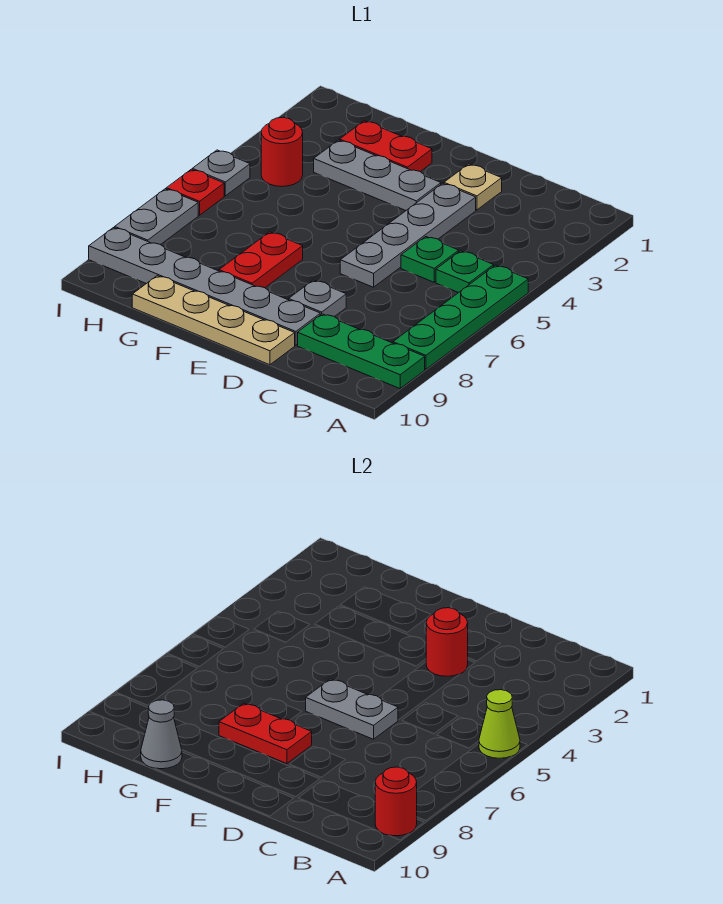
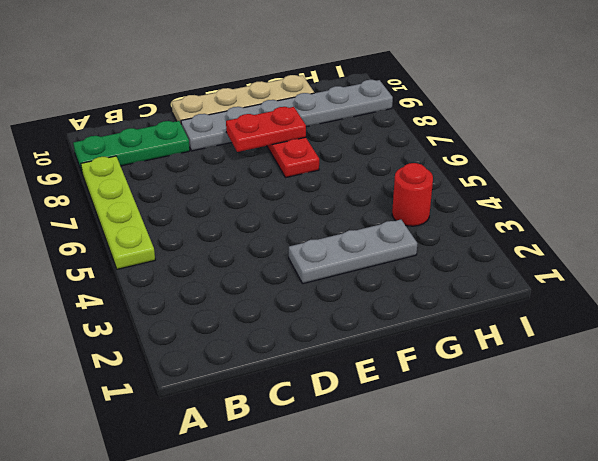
lime plate A5:A8 level 1 -> green plate A5:A8 level 1
none -> green plate B5 level 1
none -> green plate C5 level 1
none -> tan plate D2 level 1

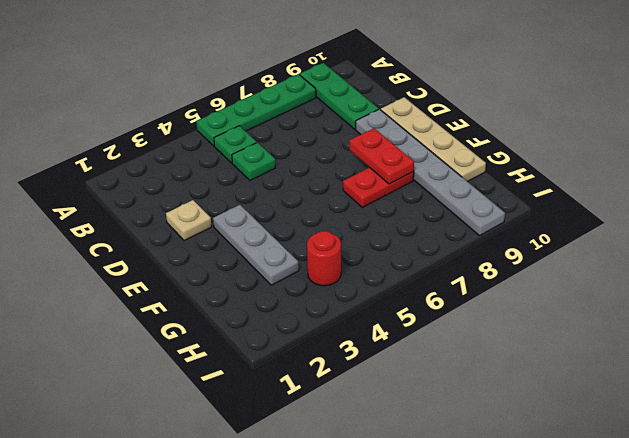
none -> grey plate D3:D6 level 1
none -> grey plate D8 level 1
none -> red plate F2:G2 level 1

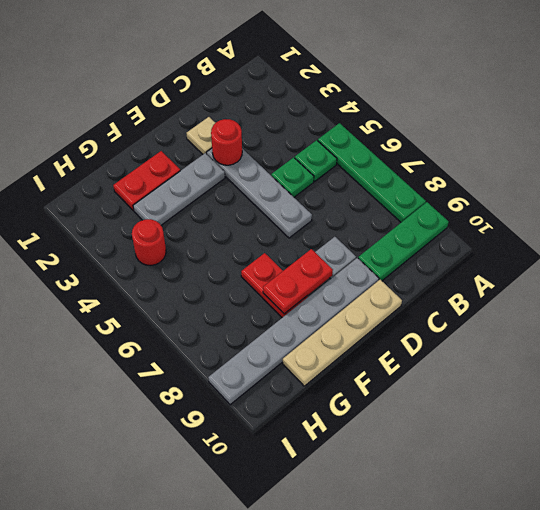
none -> grey plate I5 level 1
none -> red plate I6 level 1
none -> grey plate I7:I8 level 1

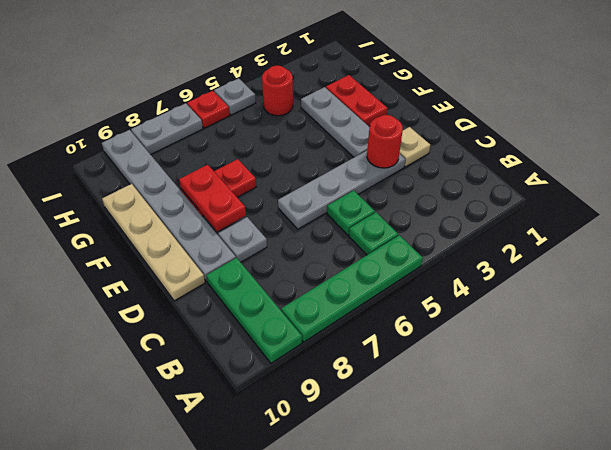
none -> lime cone A5 level 2
none -> red round brick A9 level 2
none -> grey plate D6:E6 level 2

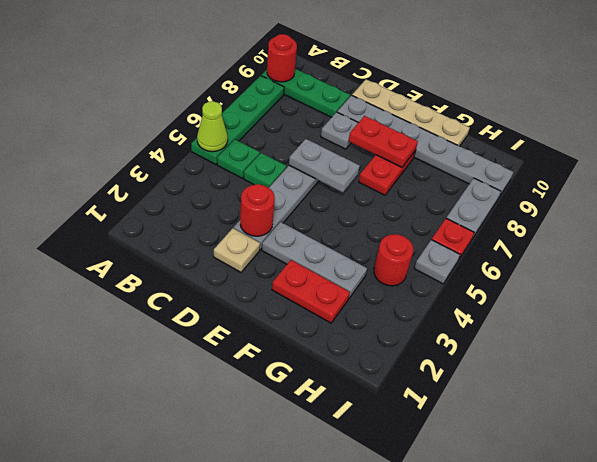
none -> grey cone G10 level 2

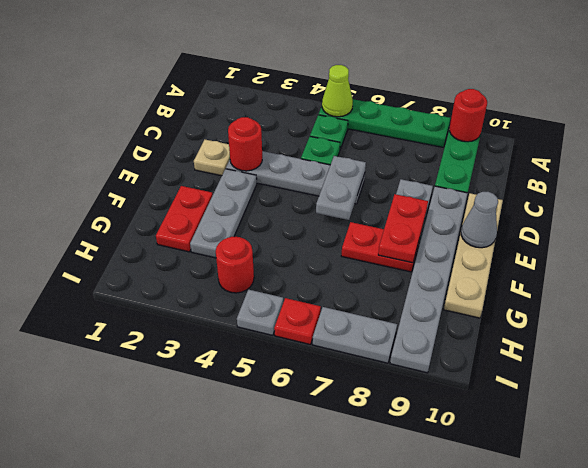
grey cone E10 level 2 -> grey cone G10 level 2

